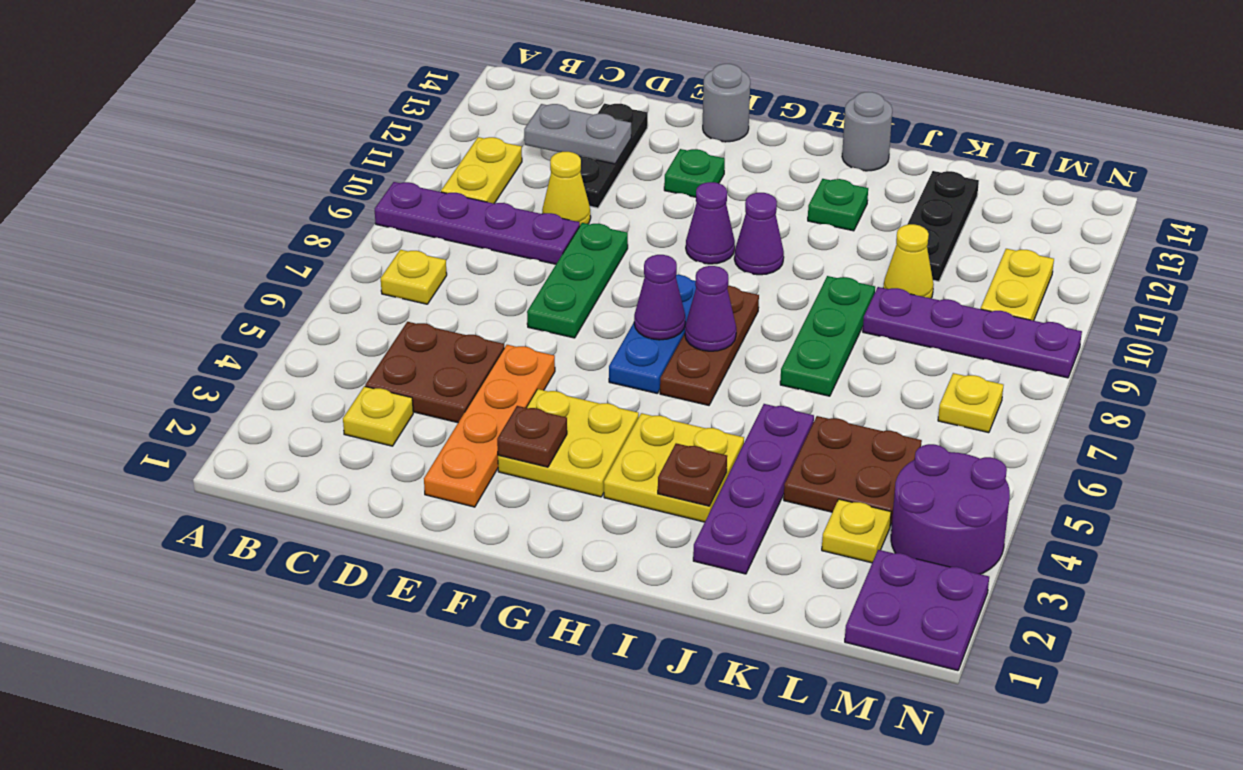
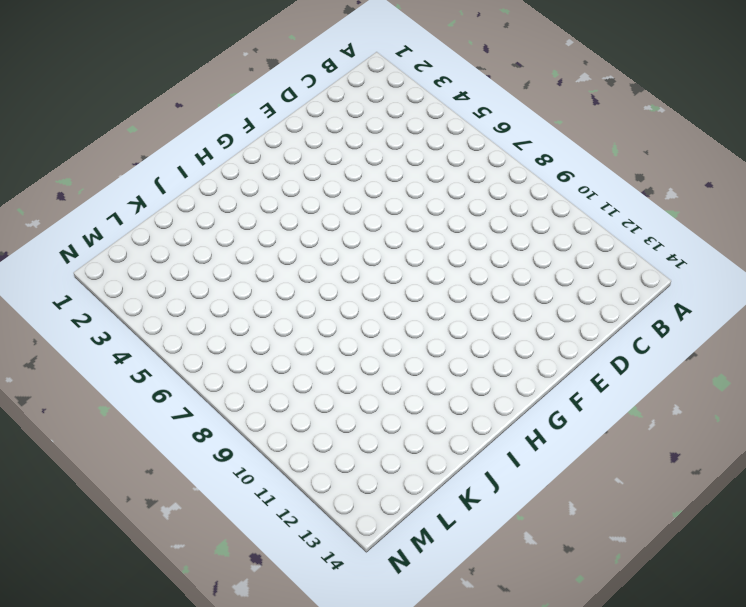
none -> purple plate A9:D9 level 1
none -> yellow plate B7 level 1
none -> yellow plate B10:B11 level 1
none -> yellow plate C3 level 1

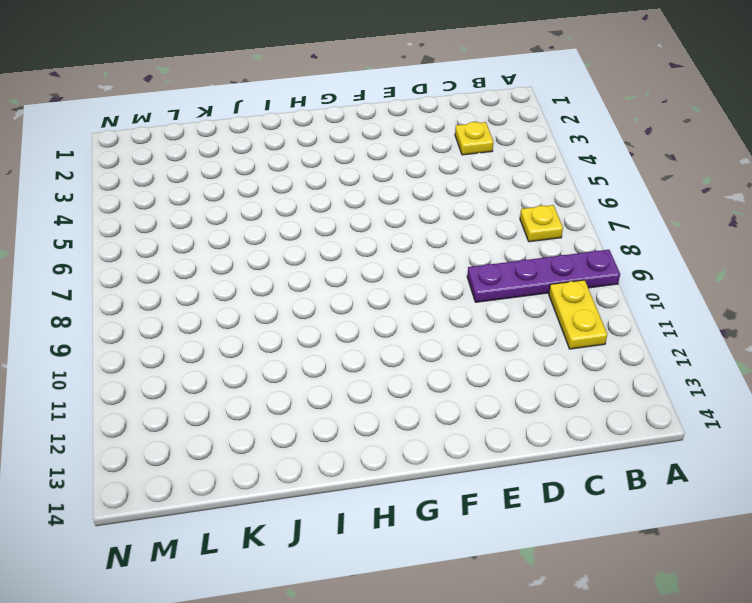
none -> brown plate C4:D5 level 1
none -> yellow cone D10 level 1
none -> black plate D11:D13 level 1
none -> orange plate E2:E5 level 1

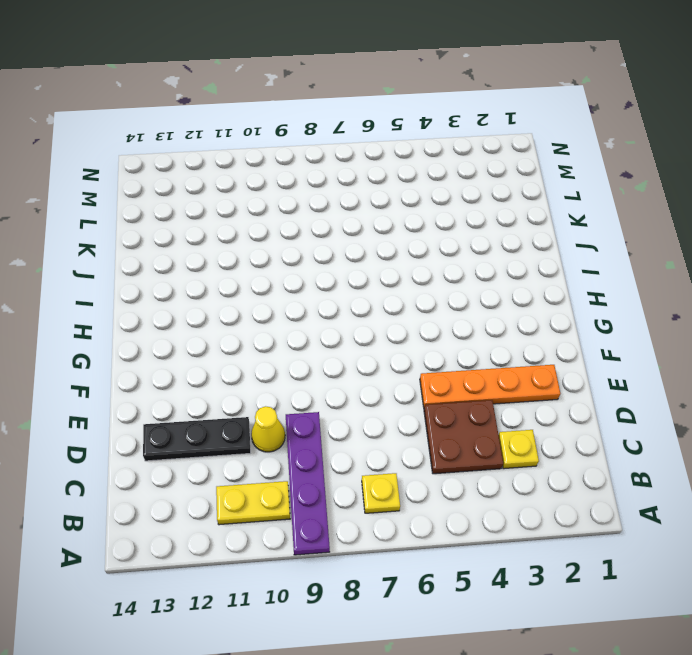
none -> green plate E7:E9 level 1
none -> yellow plate F3:G4 level 1
none -> green plate F12 level 1
none -> grey round brick F14 level 1

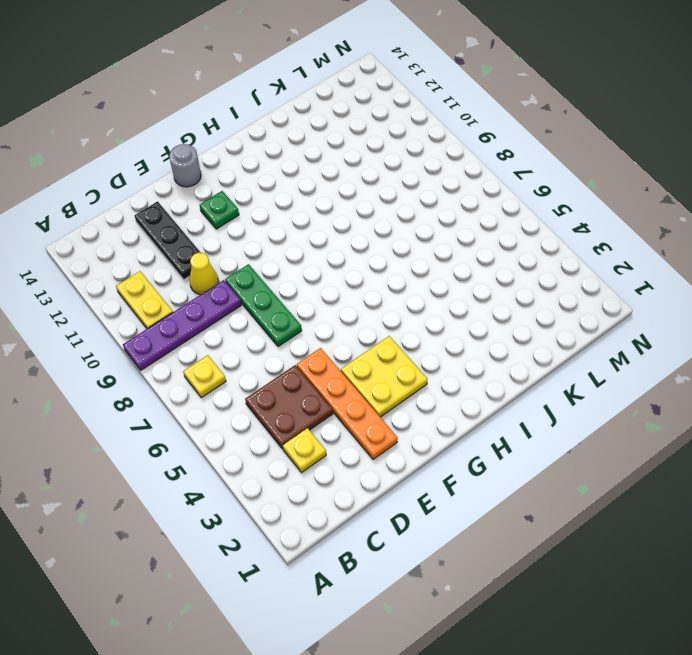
none -> blue plate G6:G8 level 1
none -> purple cone G10 level 1
none -> yellow plate H3:I4 level 1
none -> brown plate H6:H8 level 1

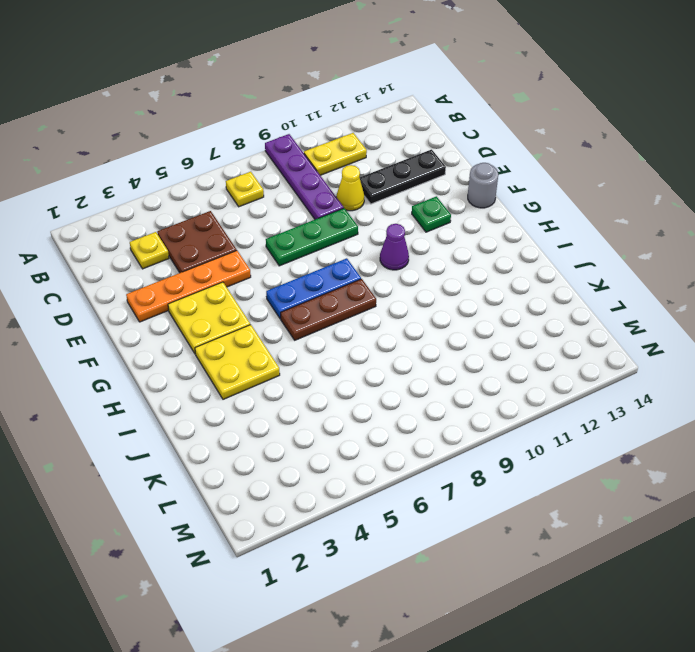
none -> purple cone H10 level 1
none -> green plate I12 level 1
none -> grey round brick I14 level 1
none -> purple plate J2:J5 level 1

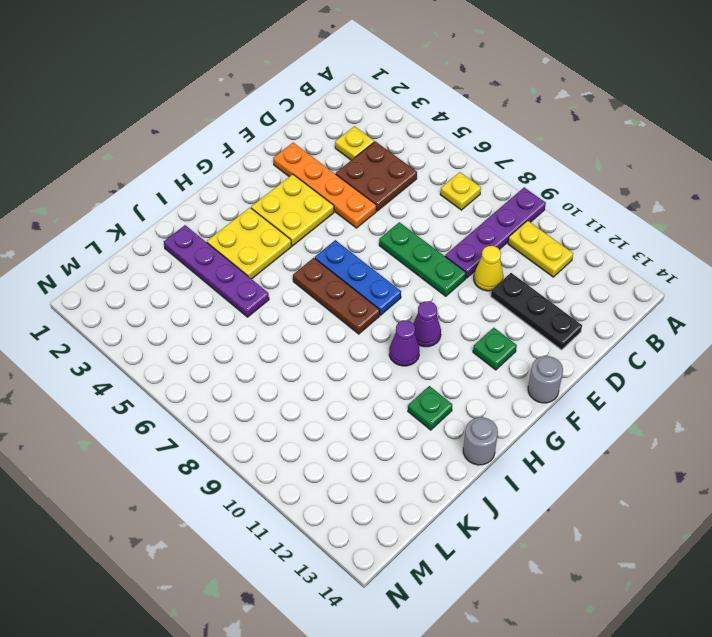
none -> green plate J7:J9 level 1
none -> brown plate K4:L5 level 1
none -> purple plate K9:N9 level 1
none -> yellow cone K10 level 1

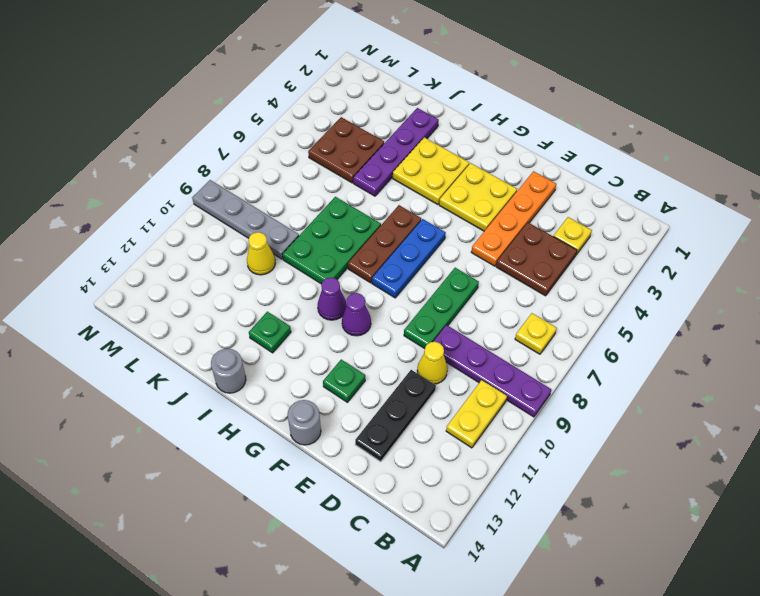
green plate I7:J9 level 1 -> green plate J7:J9 level 1
grey plate K9:N9 level 1 -> purple plate K9:N9 level 1
none -> black plate K11:K13 level 1
none -> yellow plate L3 level 1
none -> purple plate M1:N2 level 1
none -> purple round brick M3:N4 level 1

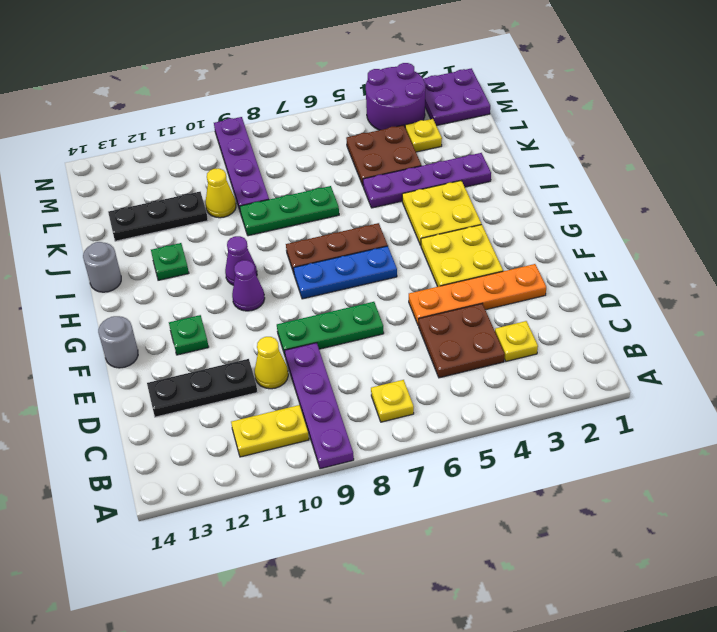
none -> yellow plate M7 level 1
none -> yellow plate M10:M11 level 1
none -> grey plate C12:D12 level 2
none -> brown plate F3 level 2

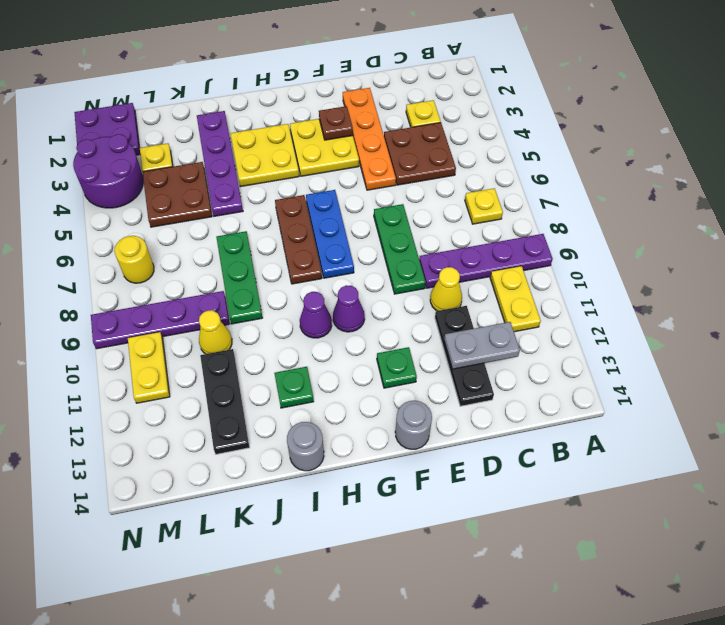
yellow round brick M7 level 1 -> yellow plate M7 level 1
none -> purple cone G7 level 2
none -> purple cone H7 level 2
none -> brown plate I3 level 2

